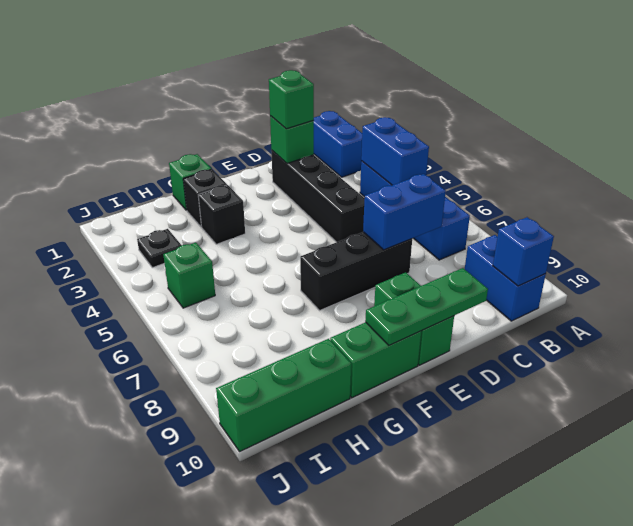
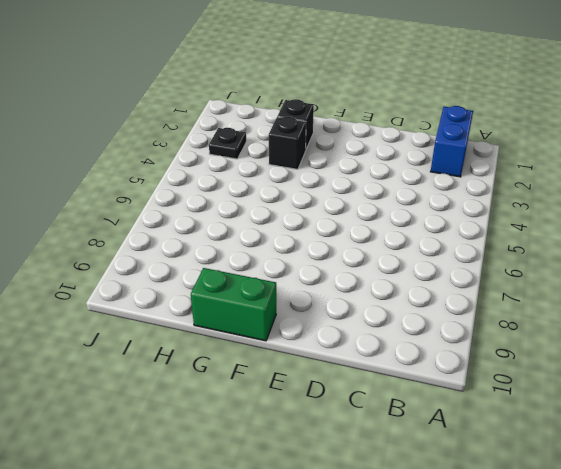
none -> blue brick B4:B7 level 1
none -> blue brick B9:B10 level 1
none -> black brick D2:D5 level 1

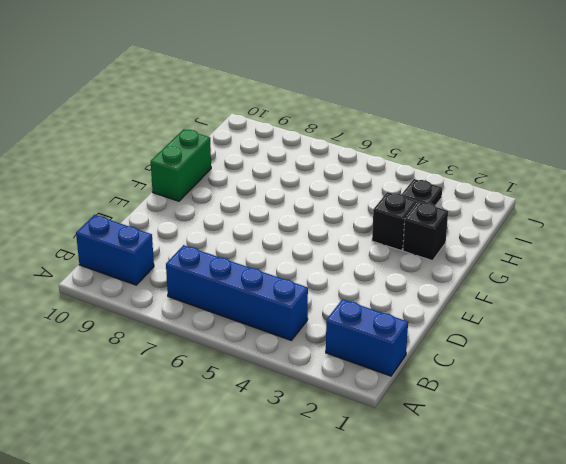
none -> black brick D2:D5 level 1
none -> black brick D7:F7 level 1
none -> green brick E9:E10 level 1

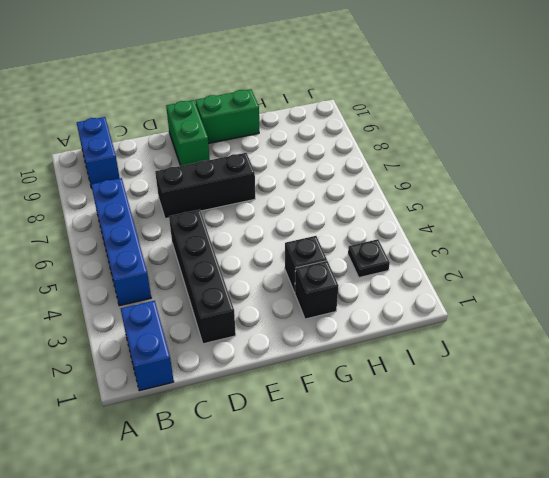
none -> green brick G1 level 1
none -> green brick H10:J10 level 1
none -> green brick I5 level 1

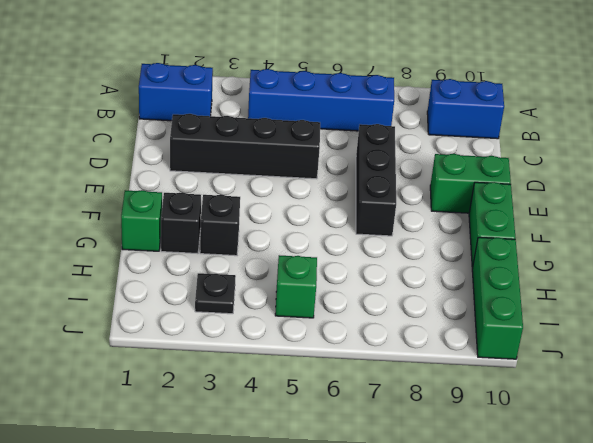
none -> blue brick B4:B5 level 2
none -> blue brick B10 level 2
none -> blue brick C7:D7 level 2

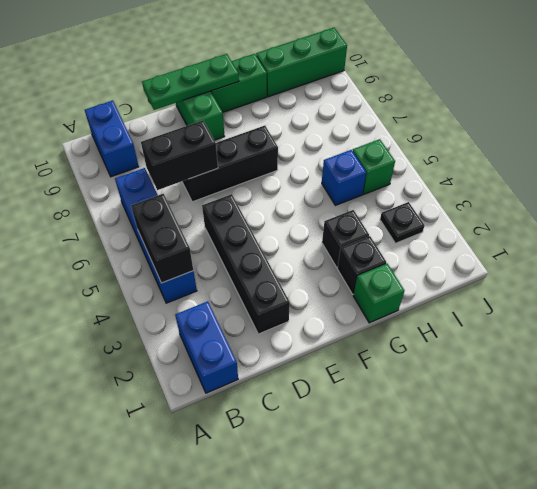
black brick B4:B5 level 2 -> blue brick B4:B5 level 2
black brick C7:D7 level 2 -> blue brick C7:D7 level 2
blue brick H5 level 1 -> blue brick B10 level 2
none -> green brick D2 level 2
none -> green brick D2 level 3

